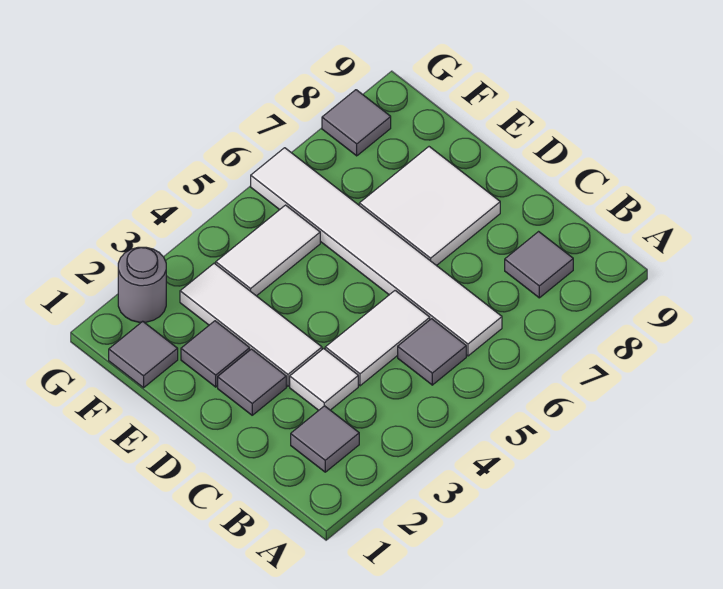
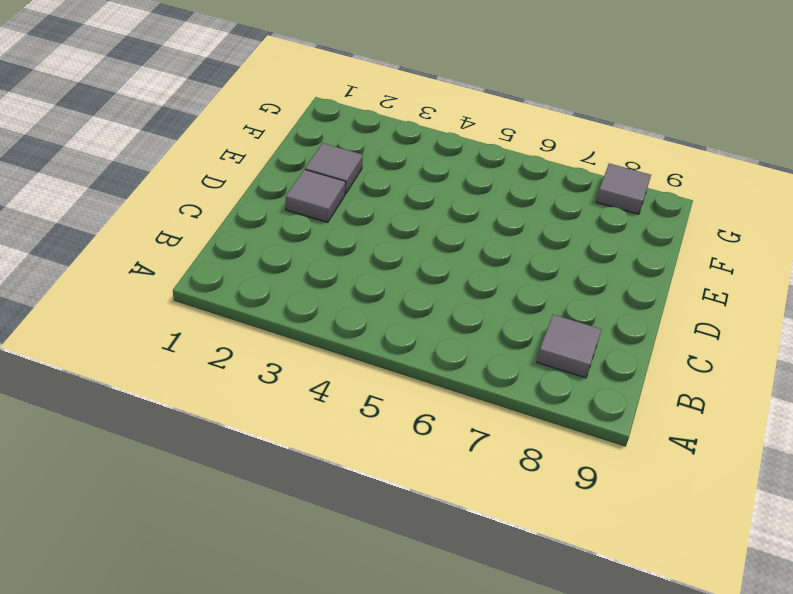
none -> grey tile B2 level 1
none -> grey tile B5 level 1
none -> white tile B6:G6 level 1

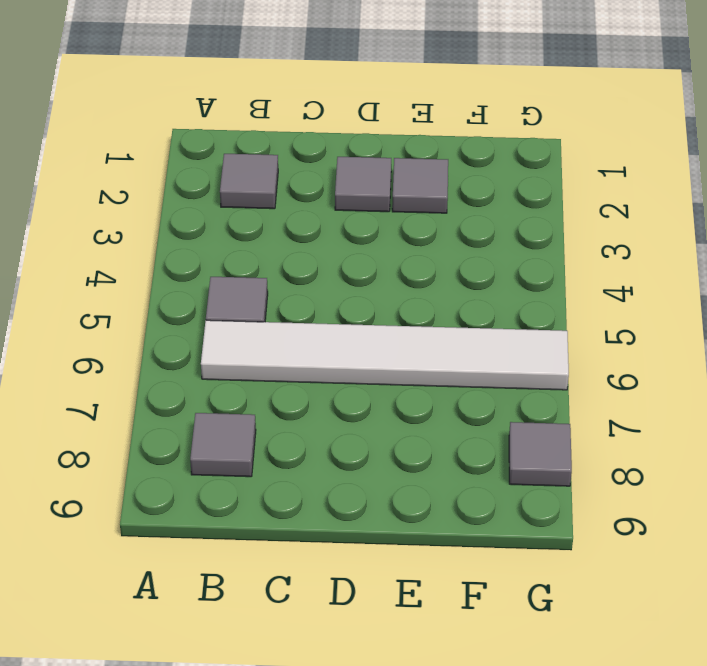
none -> white tile C3 level 1
none -> white tile C4:C5 level 1
none -> white tile D3:F3 level 1

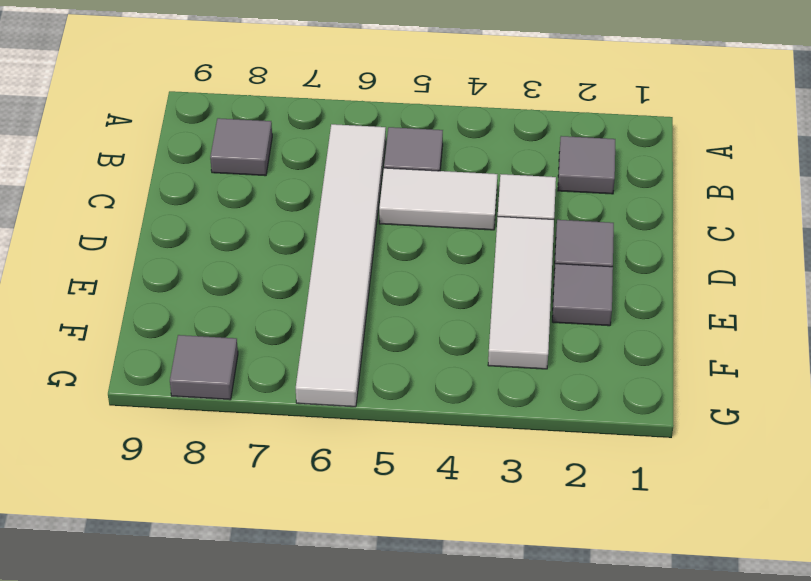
none -> white tile D7:E8 level 1
none -> grey tile F1 level 1
none -> white tile F4:F5 level 1

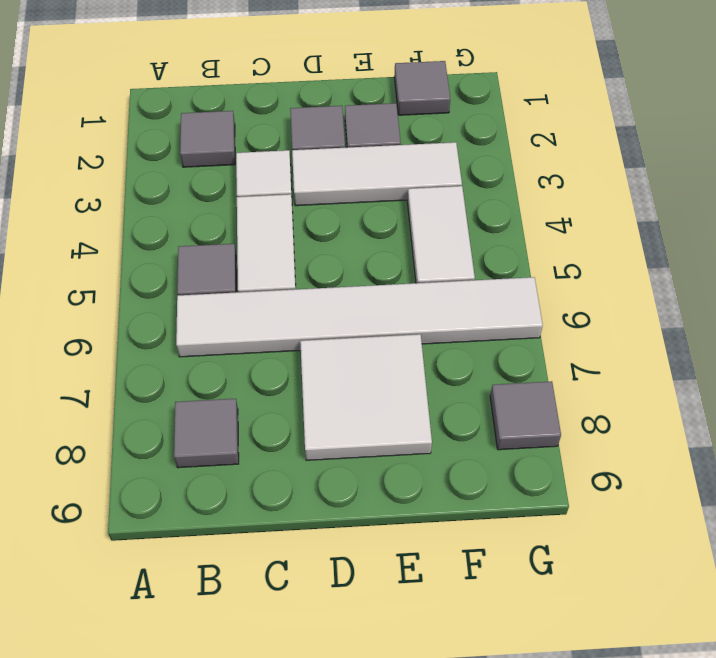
none -> grey round brick G2 level 1

